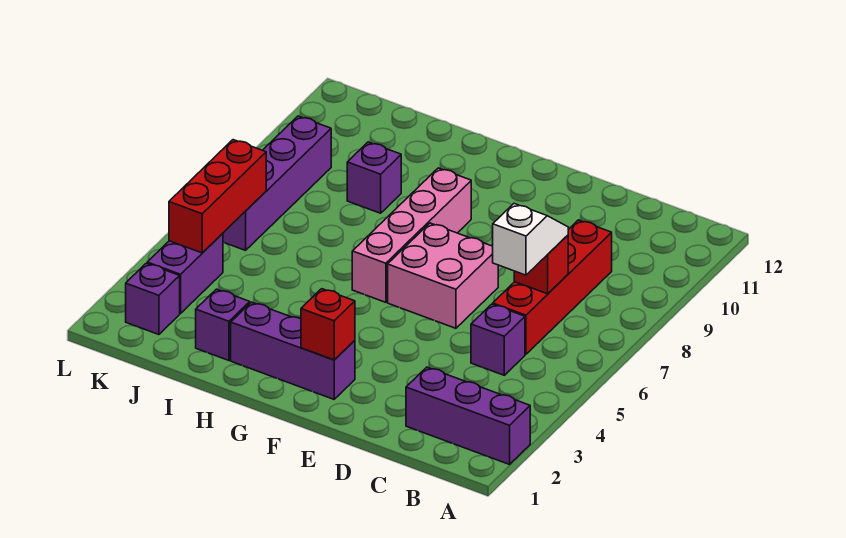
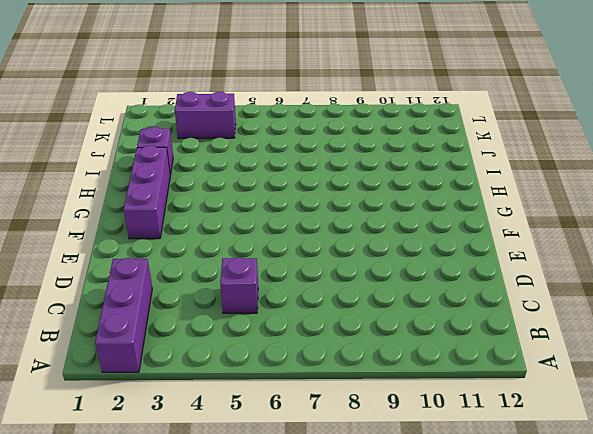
none -> red brick C6:C9 level 1
none -> pink brick E6:F7 level 1
none -> pink brick G6:G9 level 1

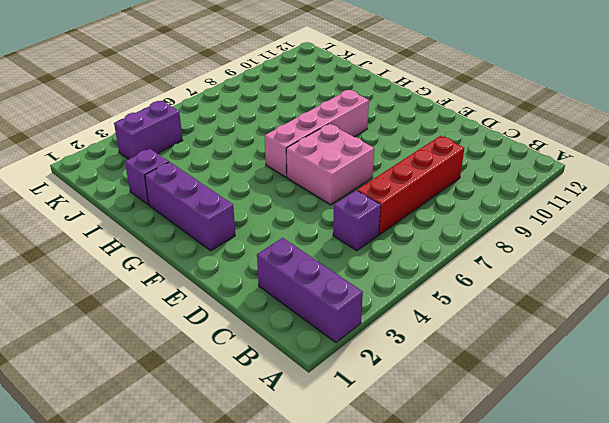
none -> purple brick I9 level 1
none -> purple brick K2 level 1
none -> purple brick K6:K9 level 1

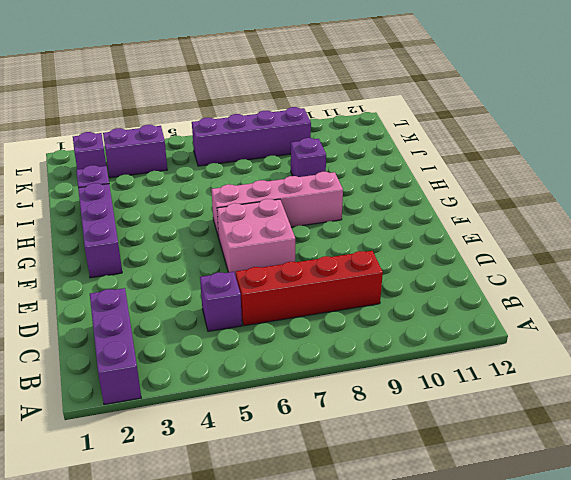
none -> red brick C7 level 2
none -> red brick F2 level 2
none -> red brick K4:K6 level 2

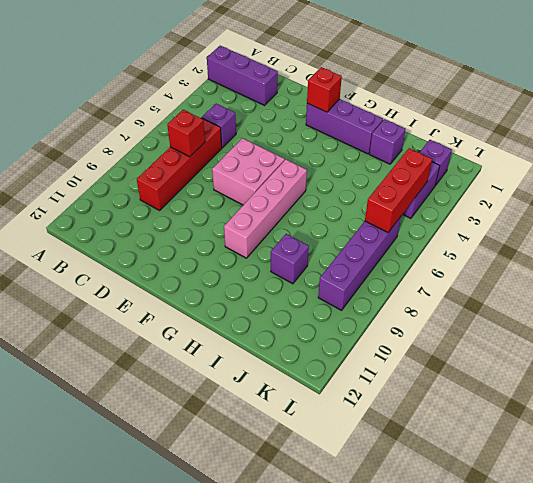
none -> white slope C6:C7 level 3 top 6

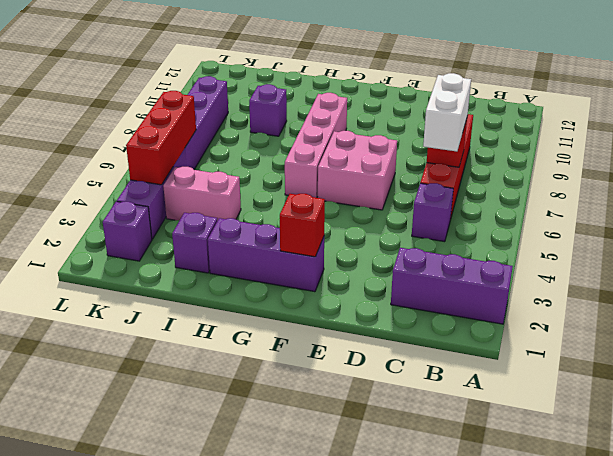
white brick C6:C7 level 3 -> white slope C6:C7 level 3 top 6
pink brick I4:J4 level 1 -> none

